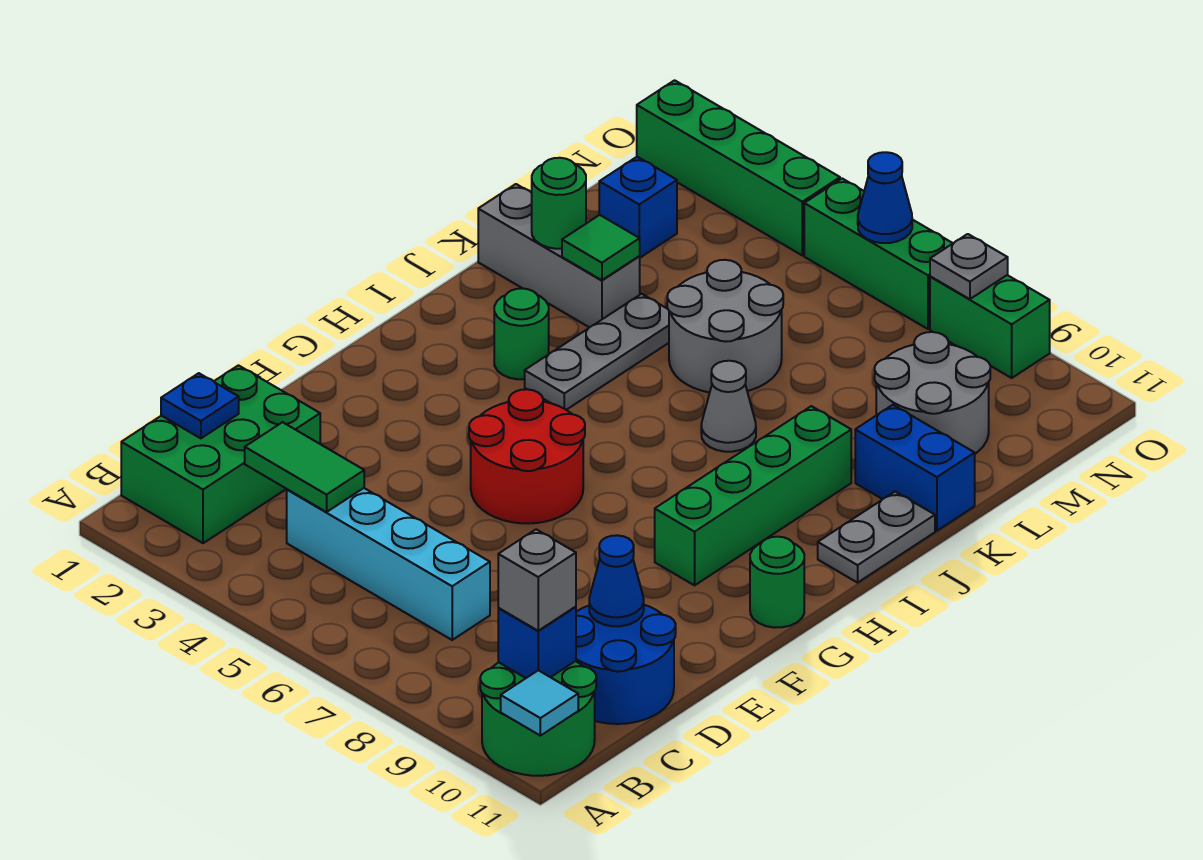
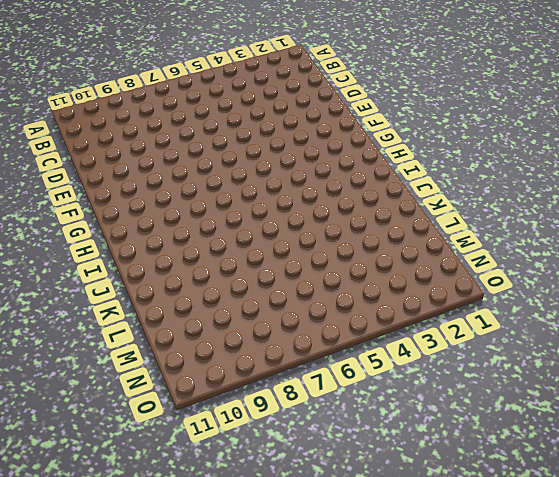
none -> green round brick A10:B11 level 1
none -> green brick B1:D2 level 1
none -> cyan brick C4:C7 level 1

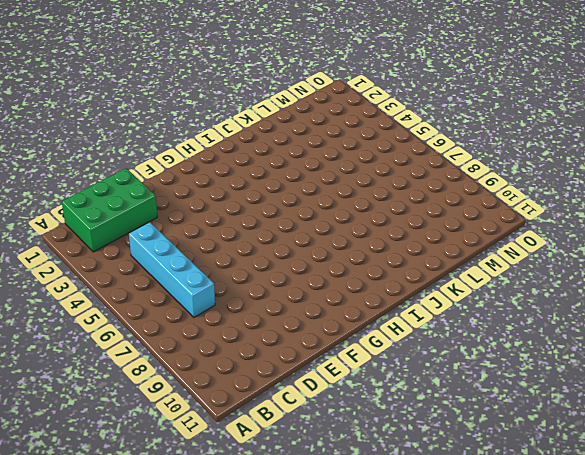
none -> green round brick A10:B11 level 1
none -> blue round brick C10:D11 level 1
none -> red round brick F5:G6 level 1

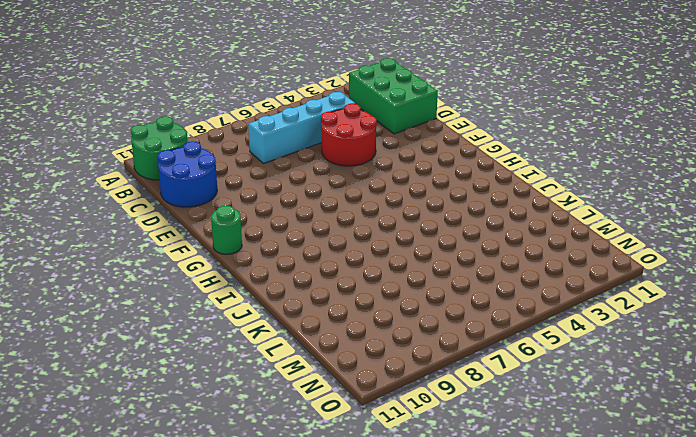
red round brick D4:E5 level 1 -> red round brick F5:G6 level 1
none -> green brick G9:J9 level 1
none -> green round brick I3 level 1
none -> grey plate I4:K4 level 1

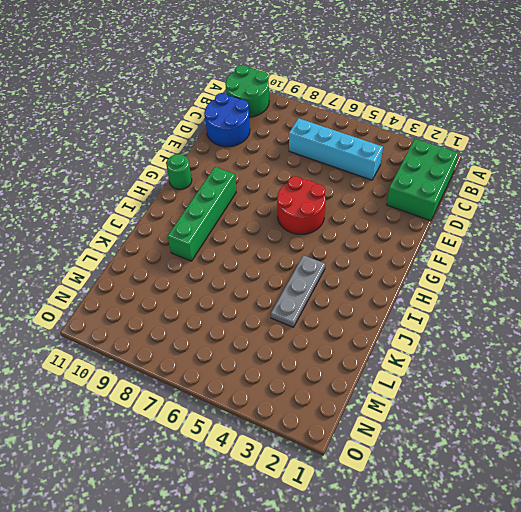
none -> green round brick I3 level 1
none -> grey plate I11:J11 level 1
none -> grey cone J7 level 1

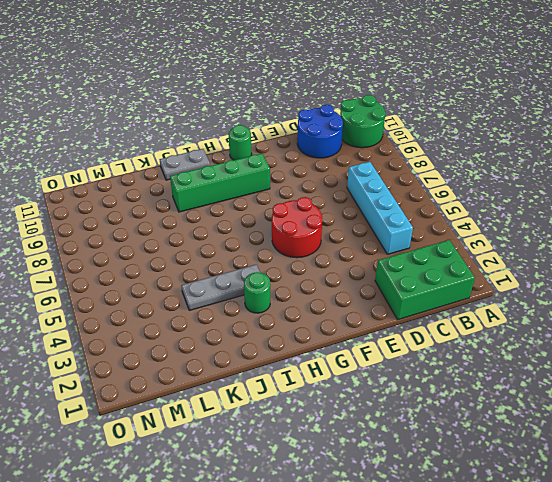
none -> grey cone J7 level 1
none -> grey brick K1:K3 level 1
none -> grey round brick K5:L6 level 1

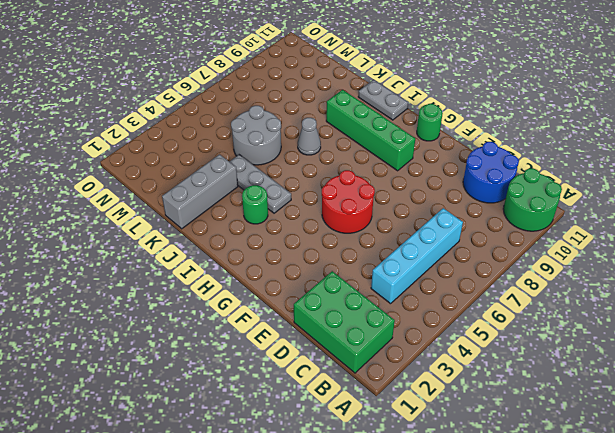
none -> blue brick K10:K11 level 1
none -> grey round brick L9:M10 level 1
none -> blue brick M2 level 1

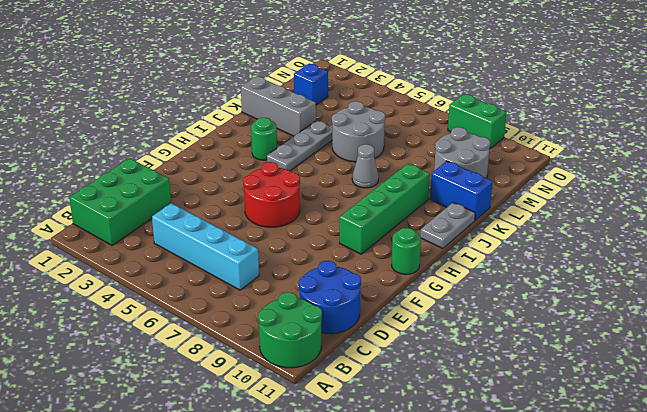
none -> green brick O1:O4 level 1
none -> green brick O5:O7 level 1
none -> cyan tile A11 level 2

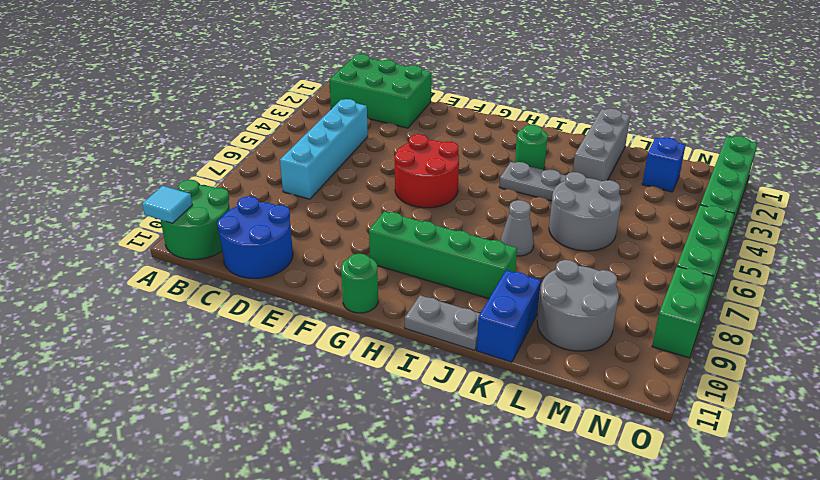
none -> blue brick B10 level 2
none -> blue plate C1 level 2
none -> green tile C3:C4 level 2

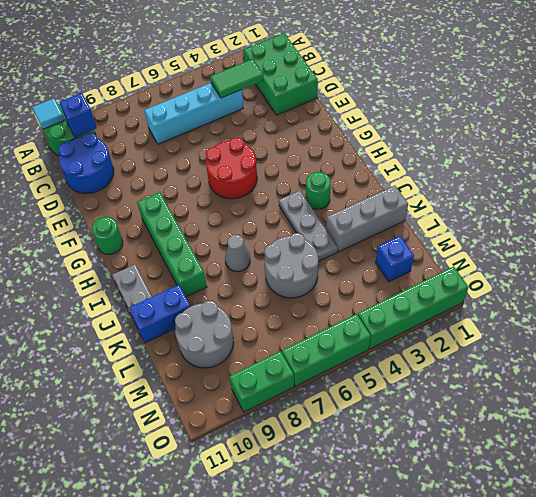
none -> blue plate C1 level 2
none -> blue cone D10 level 2
none -> green round brick K2 level 2

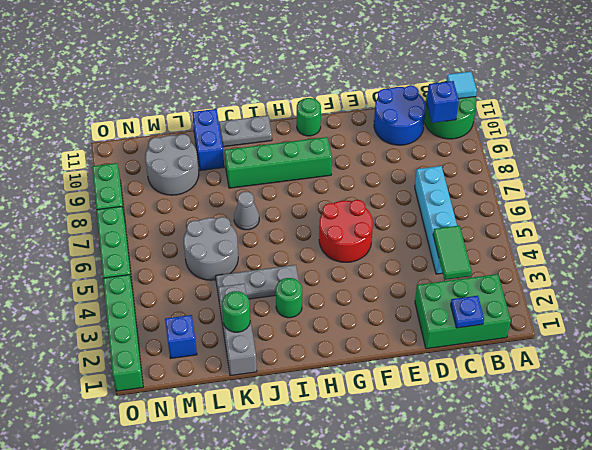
none -> blue cone D10 level 2
none -> green tile K3 level 2
none -> blue cone O6 level 2

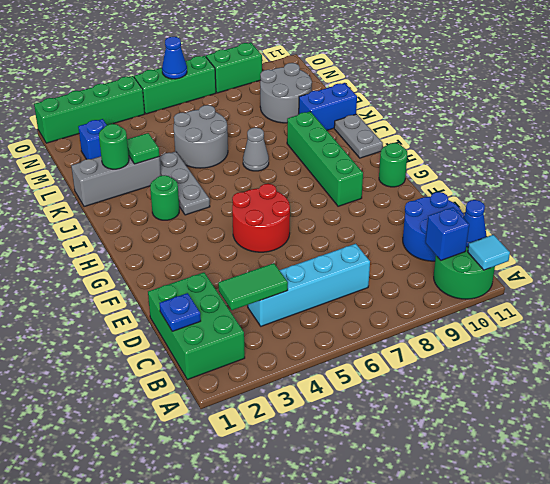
blue cone B11 level 2 -> blue cone D10 level 2
none -> grey plate O8 level 2
none -> grey brick B10 level 3

